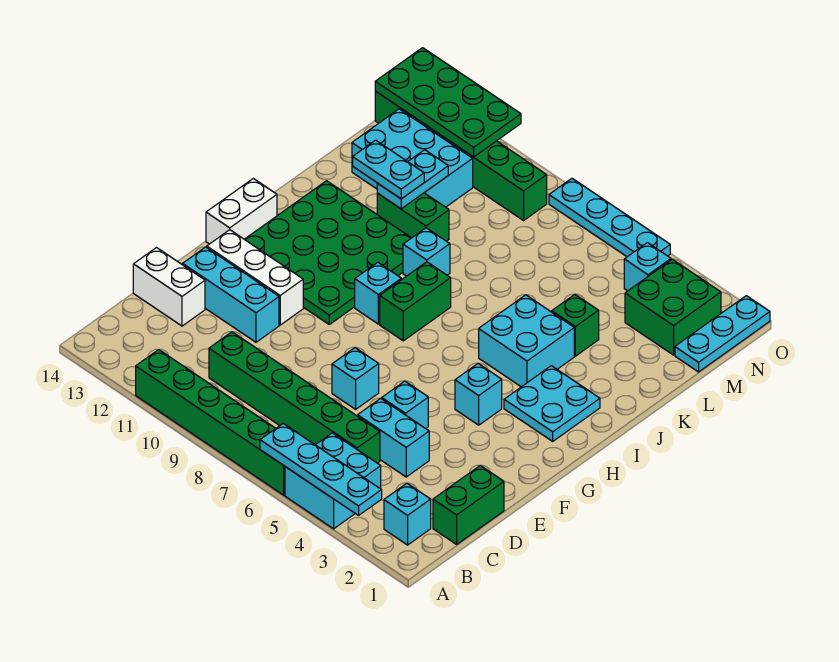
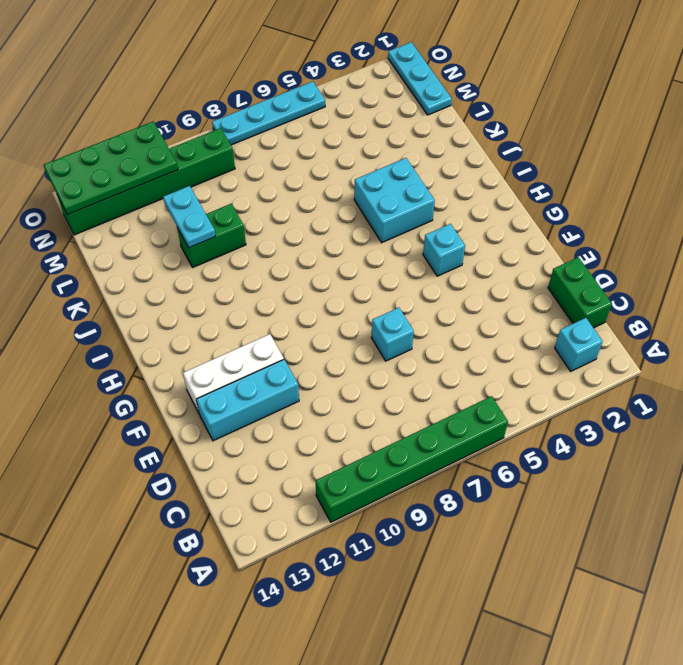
none -> cyan brick A4:B5 level 1
none -> green brick C5:C10 level 1
none -> cyan brick D4:D5 level 1
none -> white brick D13:D14 level 1

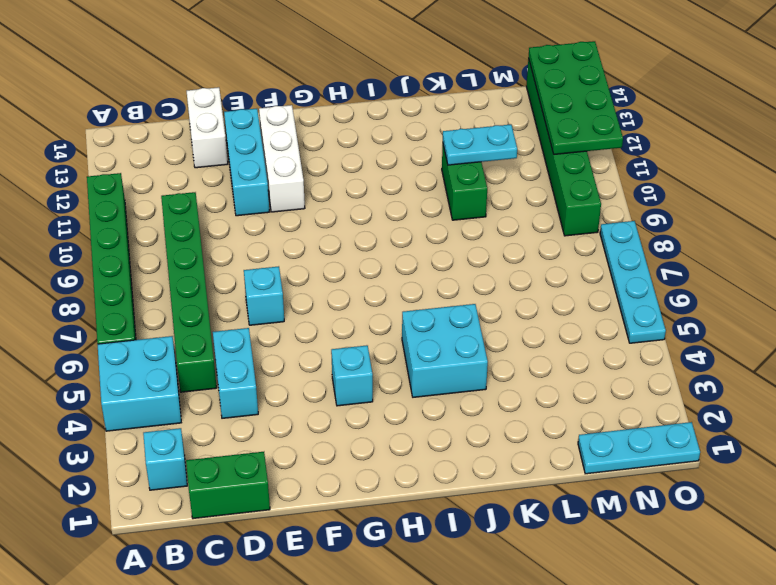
none -> cyan brick E5 level 1
none -> green plate G10:J13 level 1
none -> white brick G14:H14 level 1
none -> cyan plate H2:I3 level 1

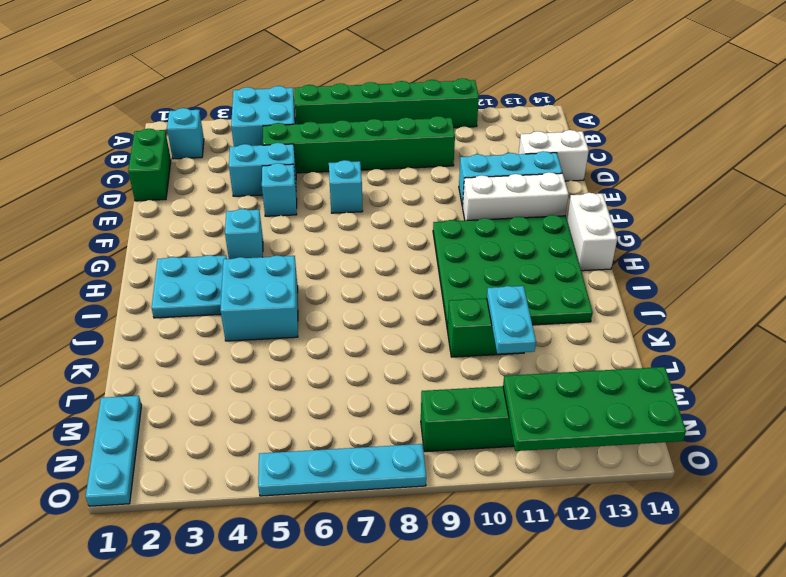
none -> green brick H8:I8 level 1
none -> cyan brick H9 level 1
none -> cyan brick J9 level 1
none -> green brick K4 level 1

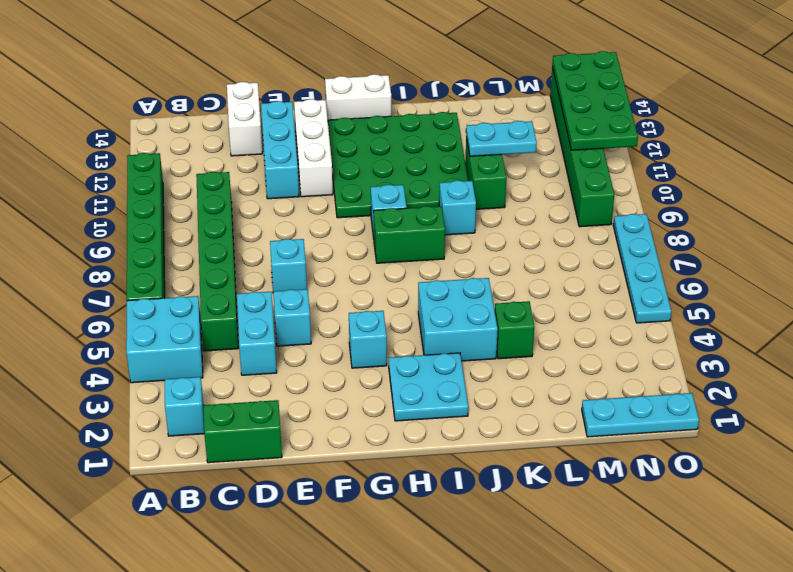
none -> cyan brick L11:M13 level 1
none -> green brick M2:N3 level 1
none -> cyan brick N4 level 1
none -> cyan plate A3:A6 level 2

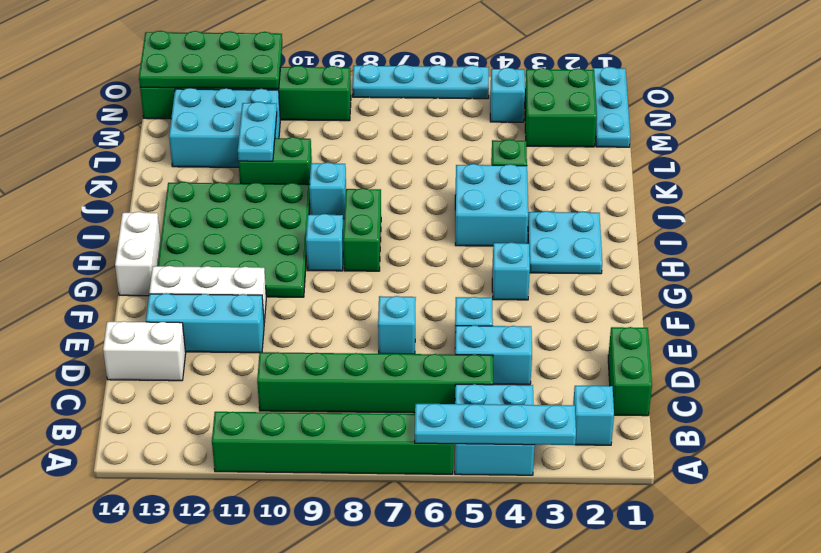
none -> cyan plate K11:K12 level 3

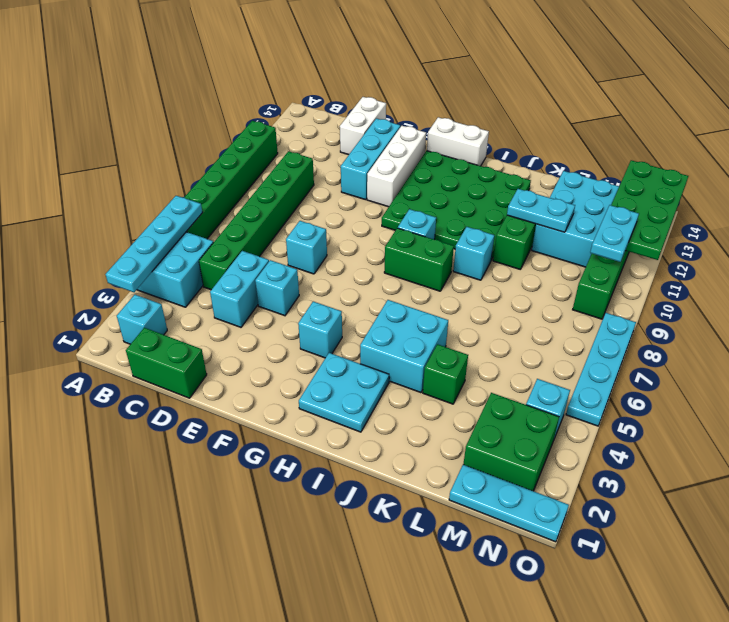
cyan plate N10:N11 level 3 -> cyan plate K11:K12 level 3

